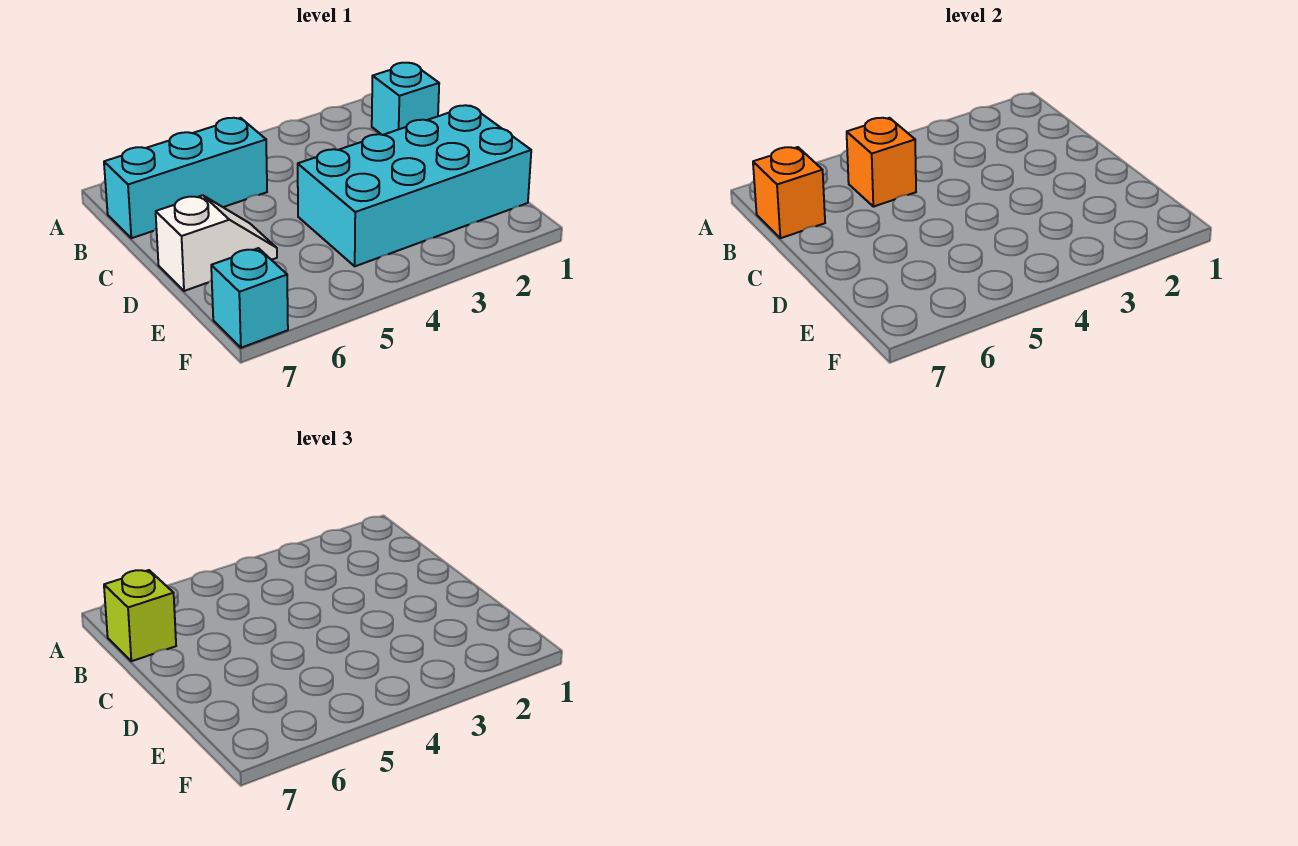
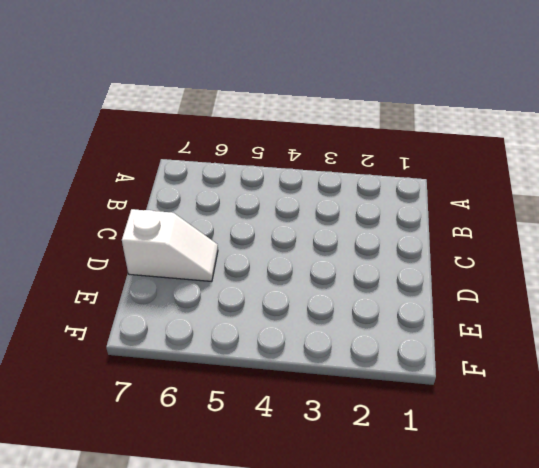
none -> cyan brick B1 level 1
none -> cyan brick B5:B7 level 1

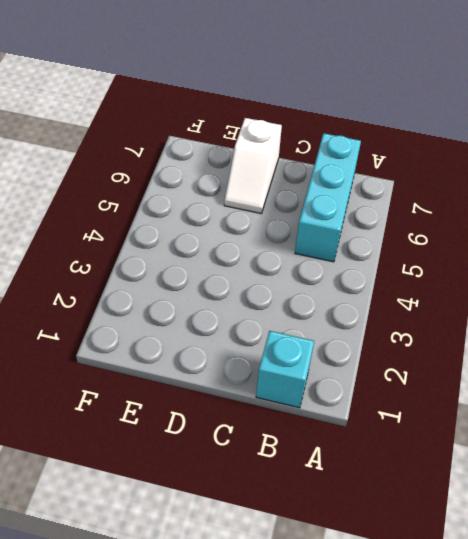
none -> cyan brick D1:E4 level 1
none -> cyan brick F7 level 1

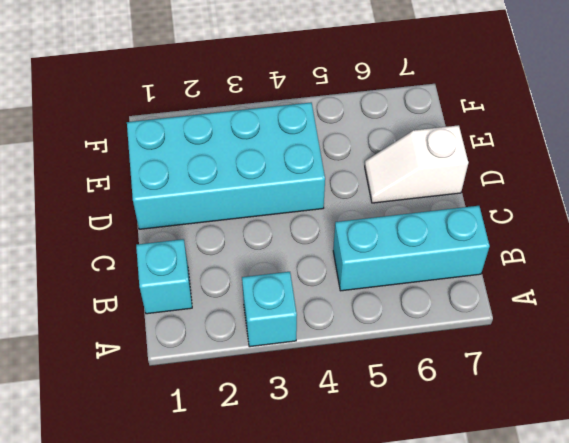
cyan brick A3 level 1 -> cyan brick F7 level 1
none -> orange brick B5 level 2
none -> orange brick B7 level 2

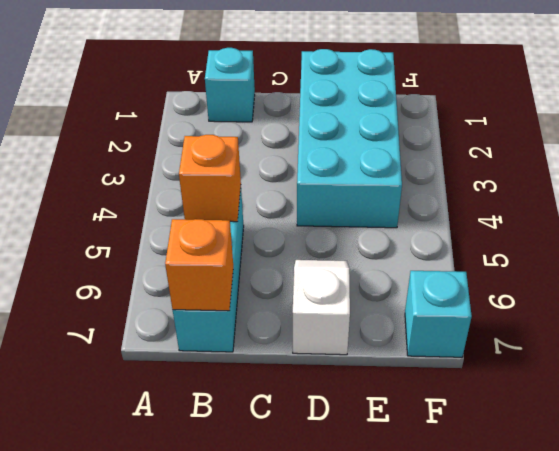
none -> lime brick B7 level 3

